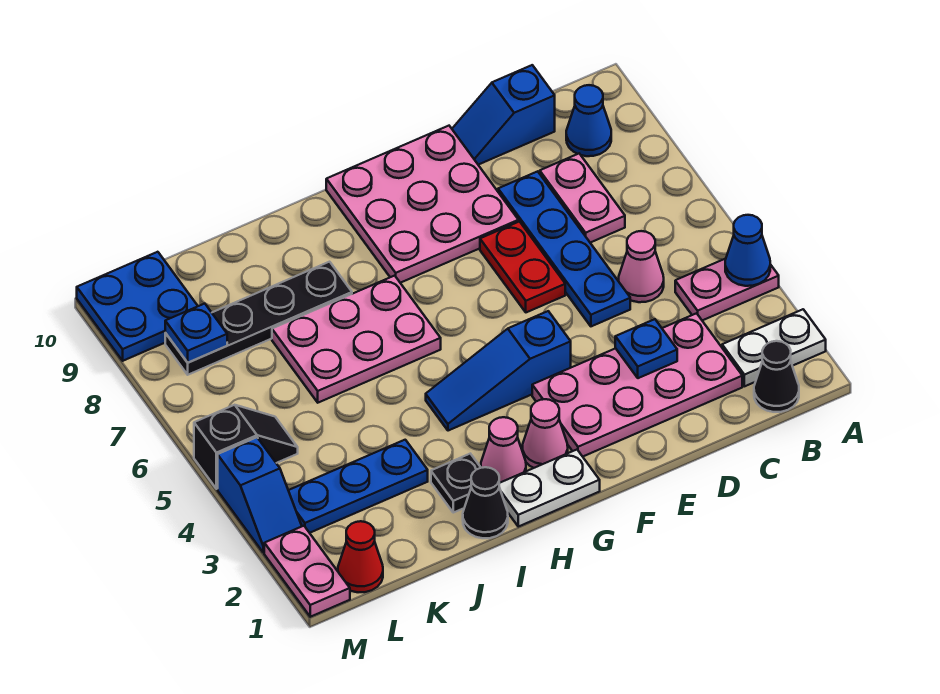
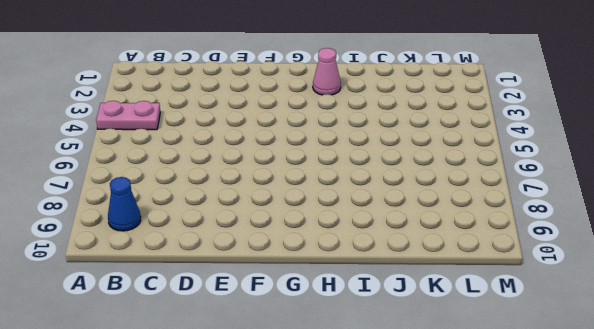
none -> white plate A2:B2 level 1
none -> black cone B1 level 1
none -> pink plate C2:F3 level 1

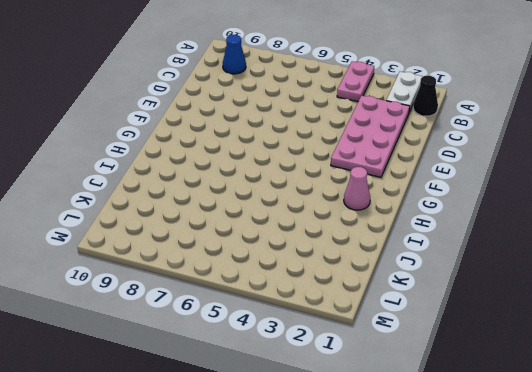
none -> pink cone C5 level 1
none -> pink plate C7:C8 level 1
none -> blue slope C10:D10 level 1 top C

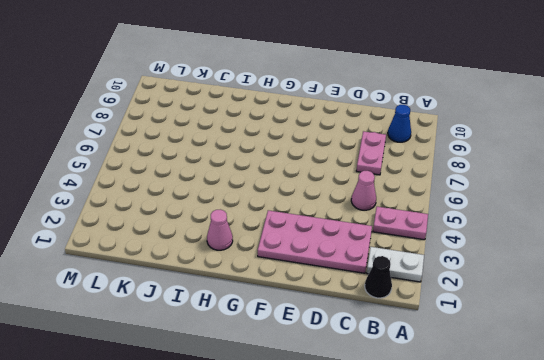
none -> blue slope C10:D10 level 1 top C
none -> blue plate D5:D8 level 1
none -> red plate E6:E7 level 1

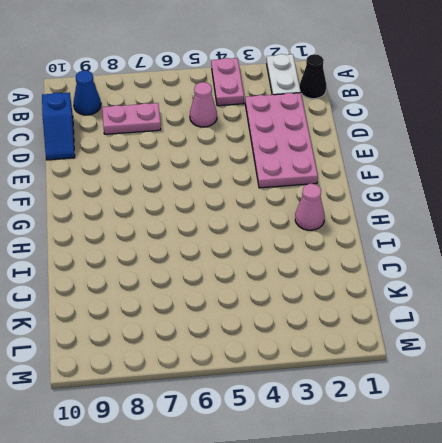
none -> blue plate D5:D8 level 1
none -> red plate E6:E7 level 1
none -> pink plate E8:G10 level 1

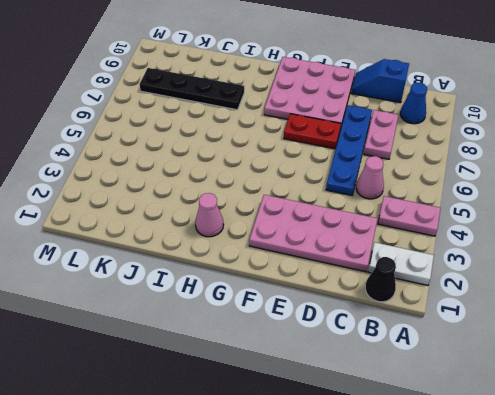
red plate E7:F7 level 1 -> red plate E6:E7 level 1
none -> blue slope F4:H4 level 1 top F
none -> white plate G1:H1 level 1
none -> pink cone G2 level 1

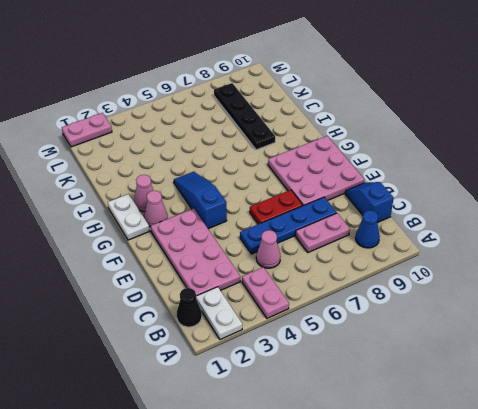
none -> pink plate H6:J7 level 1
none -> black cone I1 level 1
none -> black plate I2 level 1

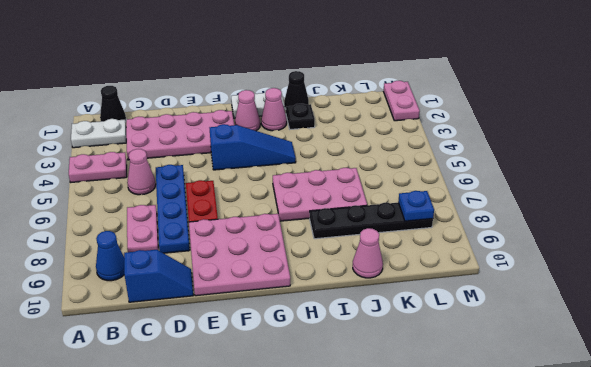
pink cone J10 level 1 -> none
none -> blue plate J3:L3 level 1
none -> red cone L1 level 1
none -> black slope L5:M5 level 1 top M

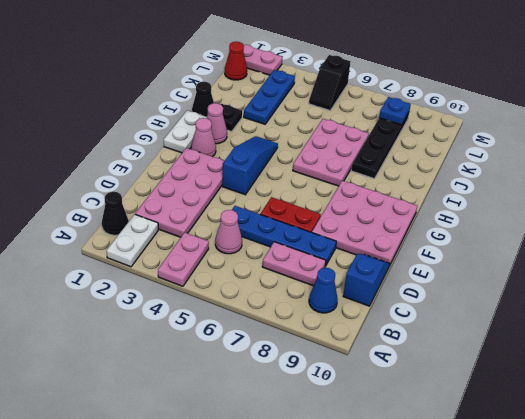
none -> blue plate L9:M10 level 1
none -> blue slope M3:M4 level 1 top 4
none -> blue cone A4 level 2

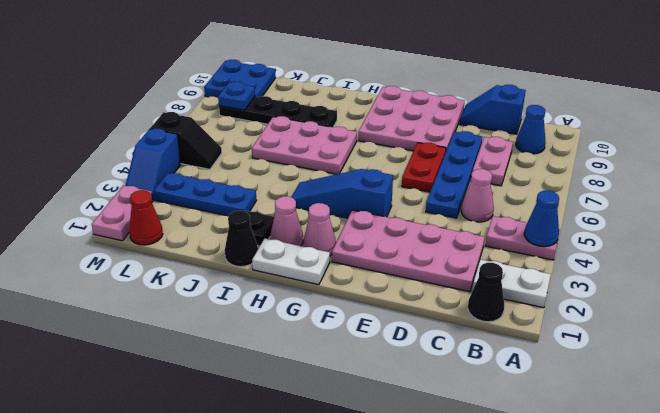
none -> blue plate D3 level 2

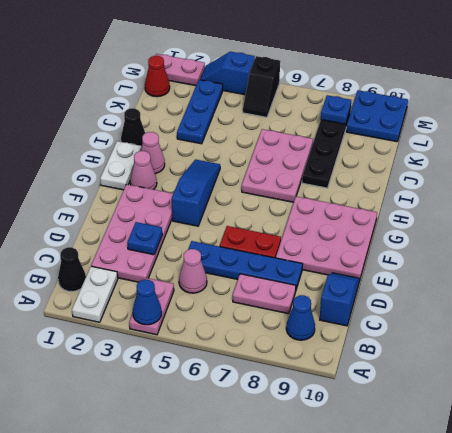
none -> black plate I2 level 1

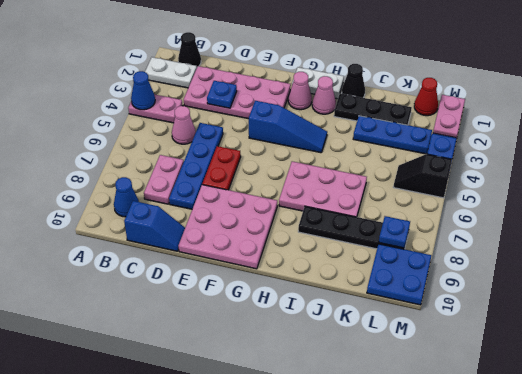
black plate I2:K2 level 1 -> black plate I2 level 1

